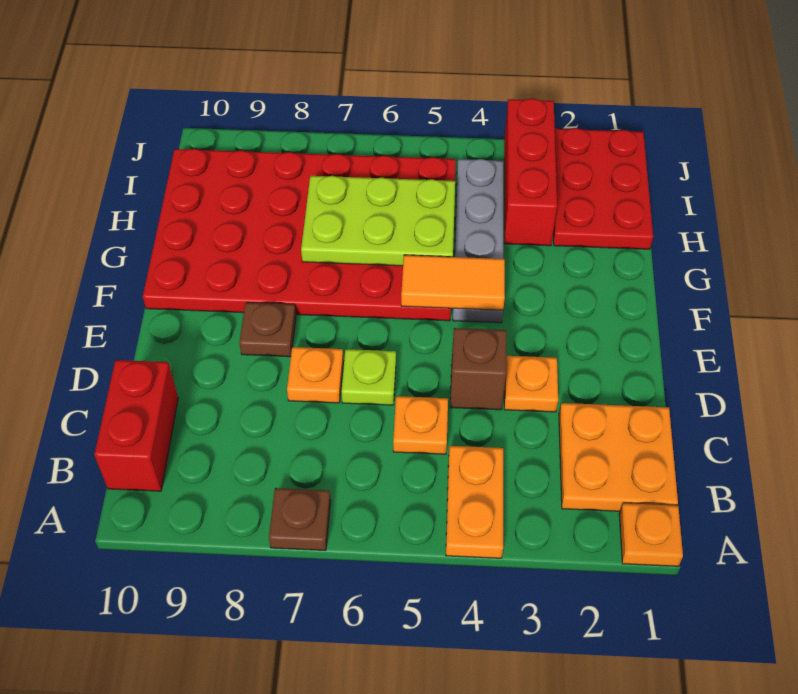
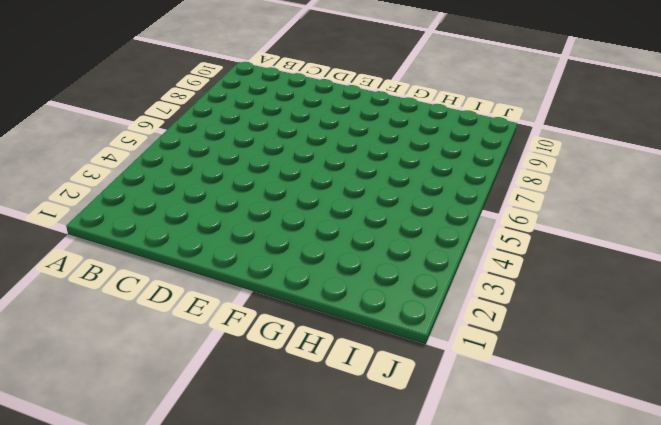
none -> orange plate A1 level 1
none -> orange plate A4:B4 level 1
none -> brown plate A7 level 1

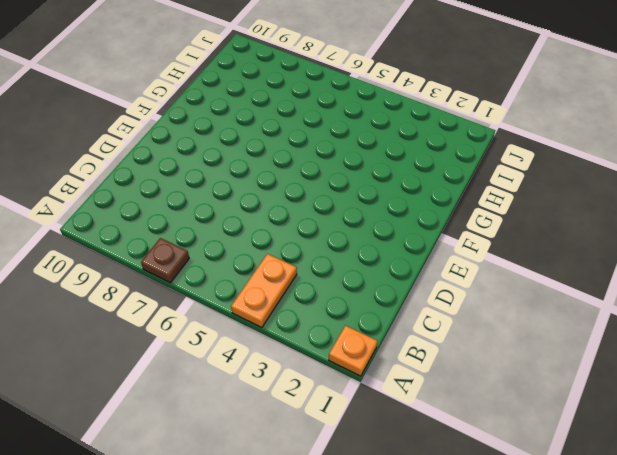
none -> orange plate B1:C2 level 1
none -> red brick B10:C10 level 1
none -> orange plate C5 level 1

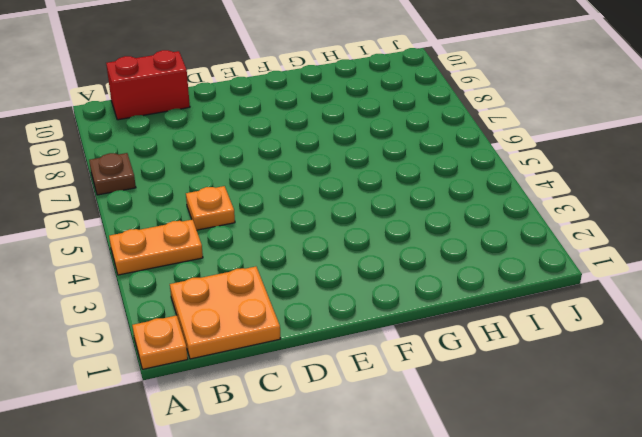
none -> orange plate D3 level 1
none -> brown brick D4 level 1
none -> lime plate D6 level 1

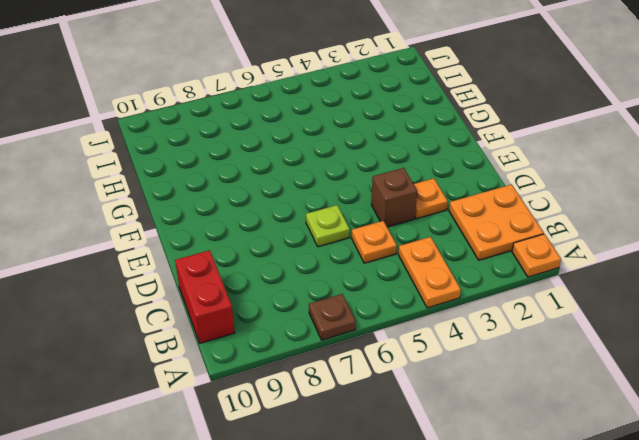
none -> orange plate D7 level 1
none -> brown plate E8 level 1
none -> grey plate F4:I4 level 1

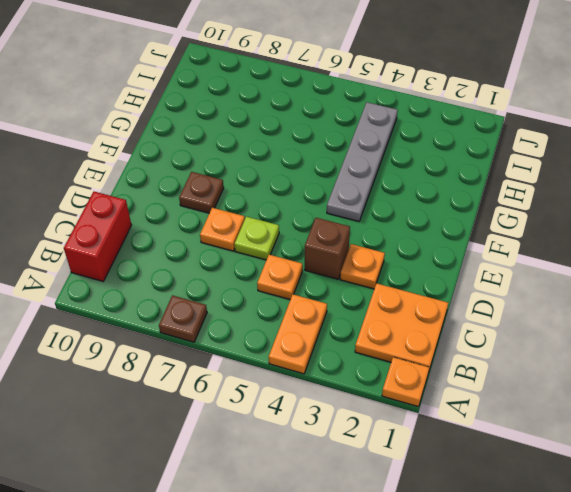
none -> red plate F5:I10 level 1
none -> red plate H1:J2 level 1
none -> red brick H3:J3 level 1

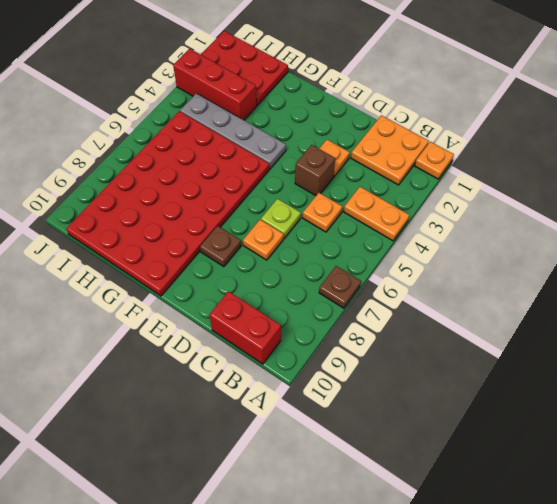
none -> orange tile F4:F5 level 2
none -> lime plate G5:H7 level 2

